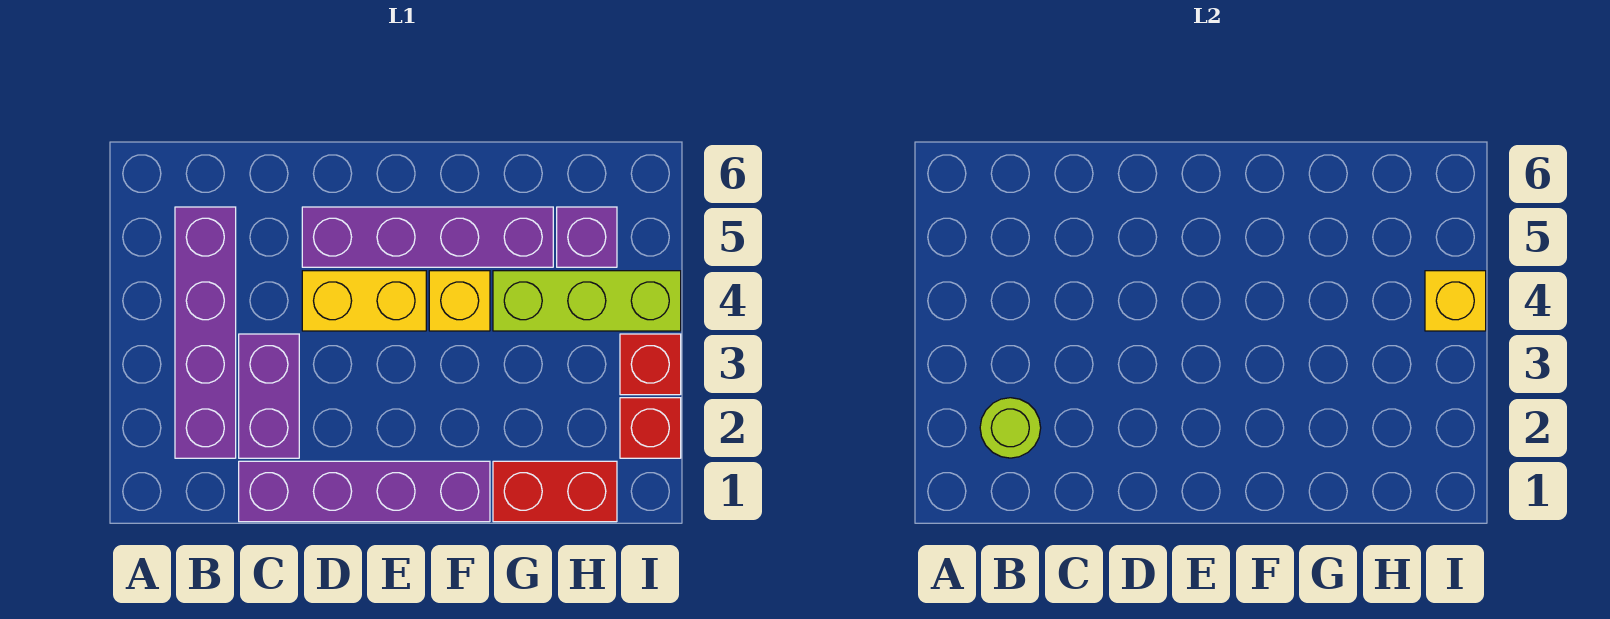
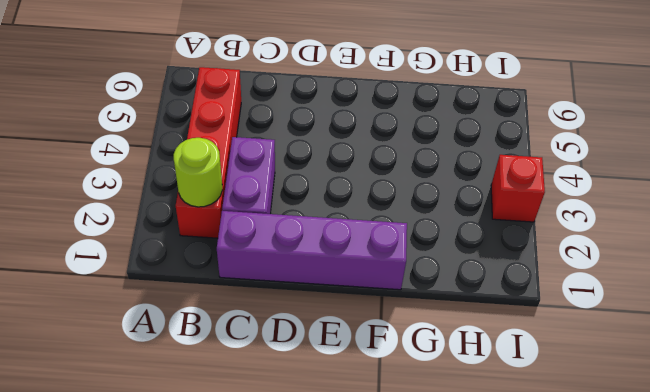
red brick B2:B5 level 1 -> purple brick B2:B5 level 1
none -> yellow brick D4:E4 level 1
none -> purple brick D5:G5 level 1
none -> yellow brick F4 level 1

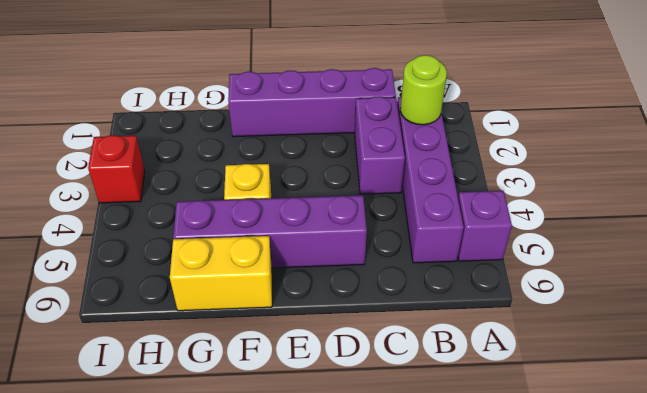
purple brick A5 level 1 -> purple brick H5 level 1
yellow brick F6:G6 level 1 -> yellow brick D4:E4 level 1
none -> red brick G1:H1 level 1
none -> lime brick G4:I4 level 1
none -> red brick I2 level 1

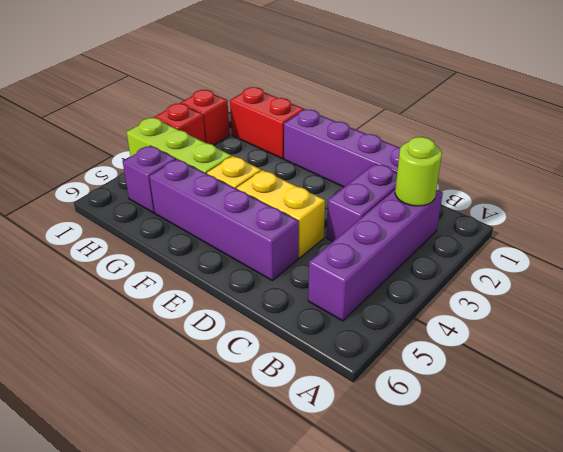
none -> yellow brick I4 level 2

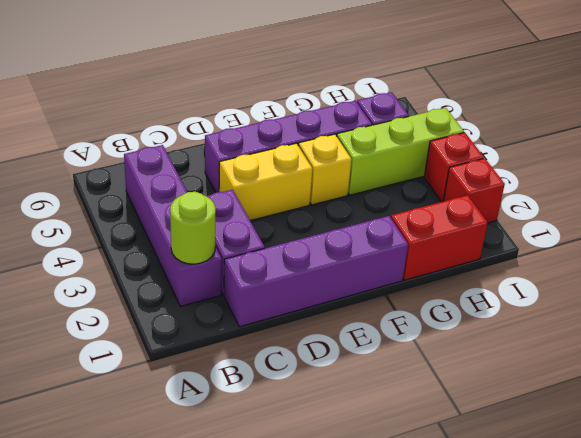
none -> yellow brick I4 level 2

